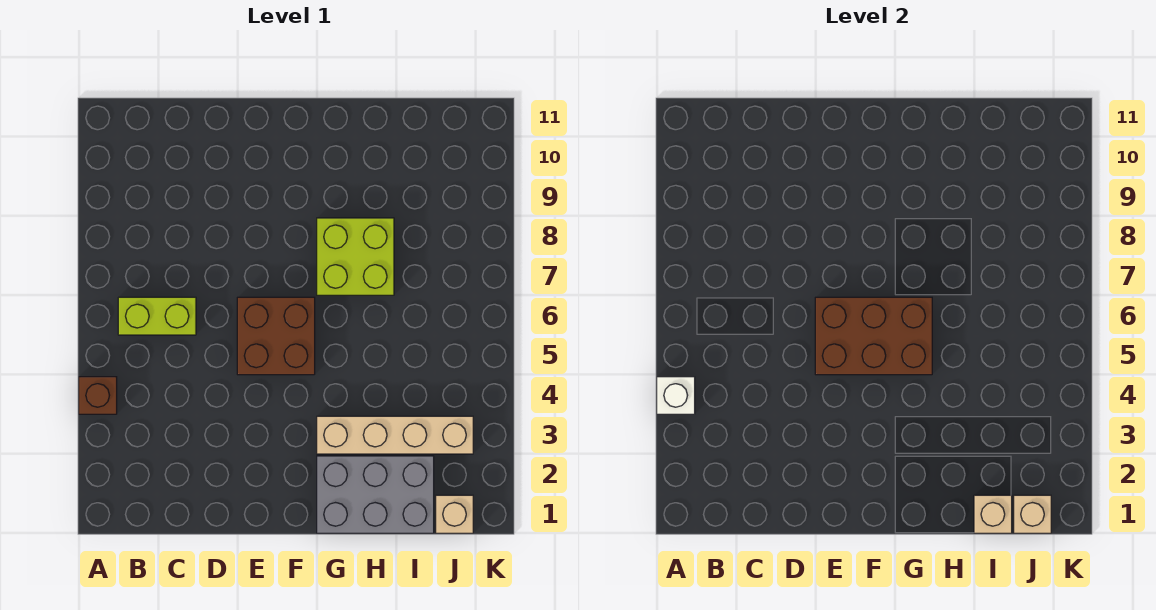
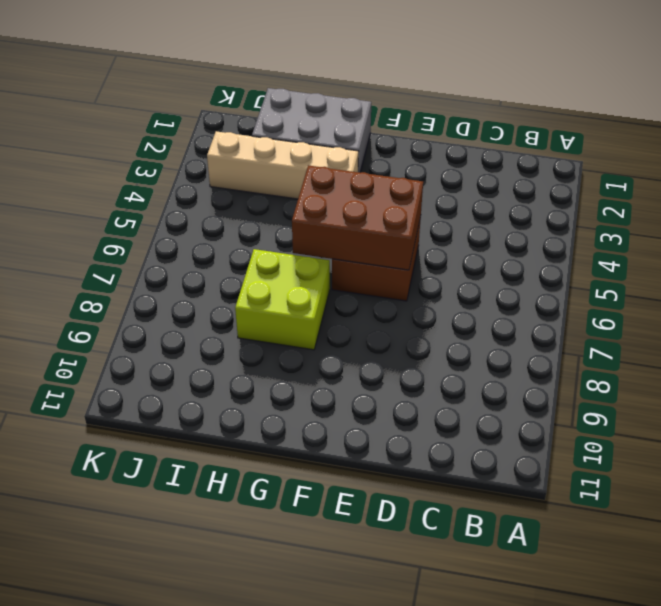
none -> brown brick A4 level 1
none -> lime brick B6:C6 level 1

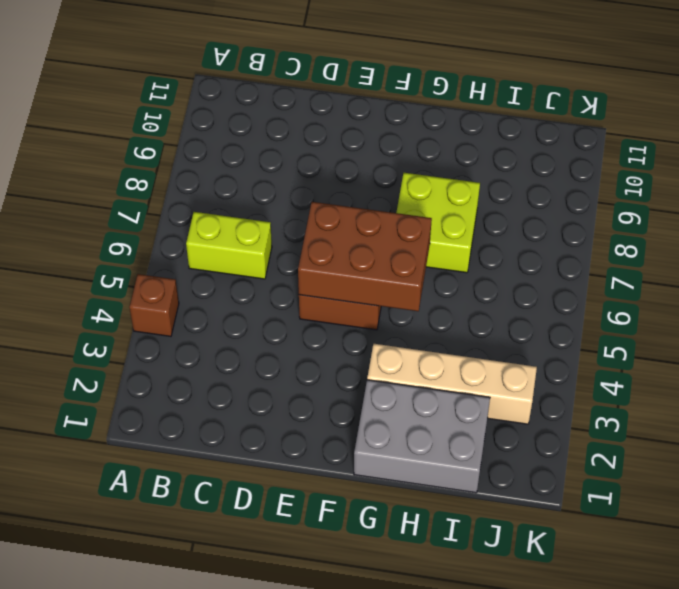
none -> tan brick J1 level 1
none -> white brick A4 level 2

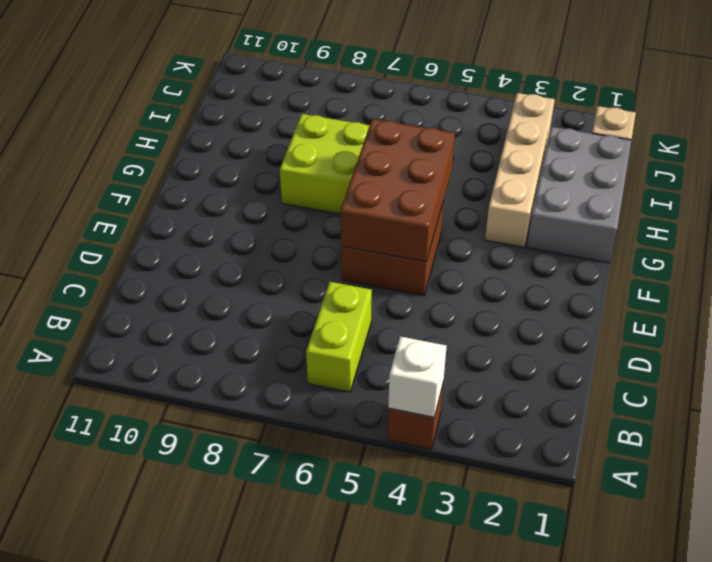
none -> tan brick I1 level 2
none -> tan brick J1 level 2

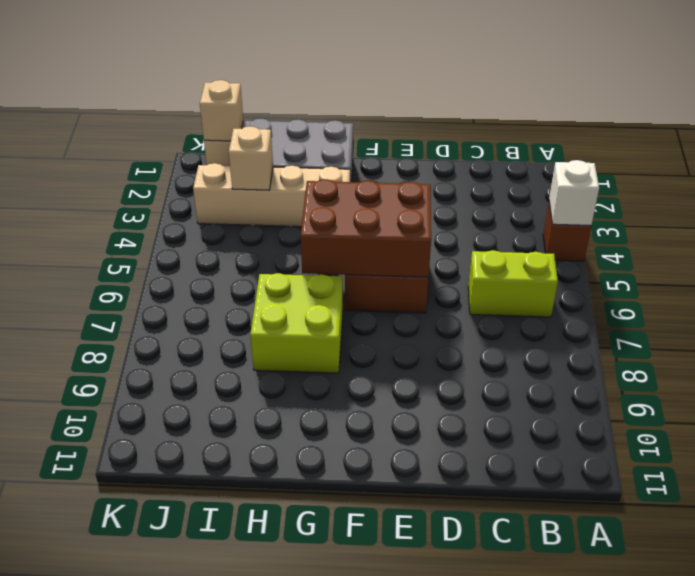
tan brick I3 level 2 -> tan brick I1 level 2

